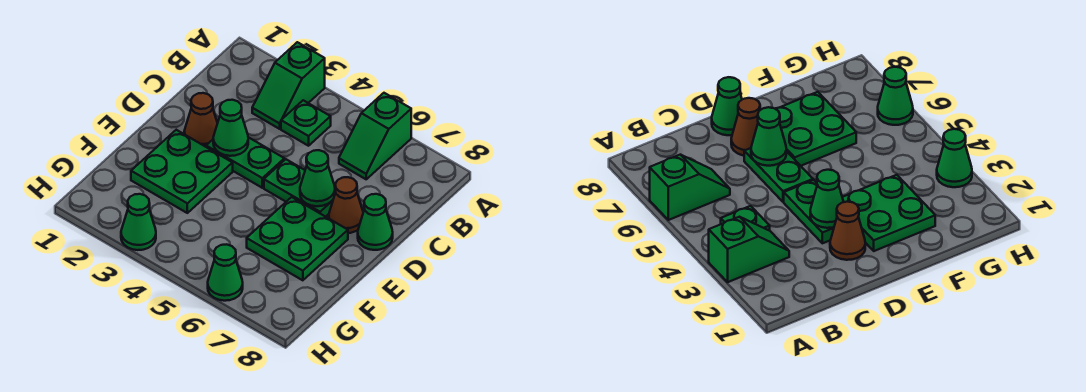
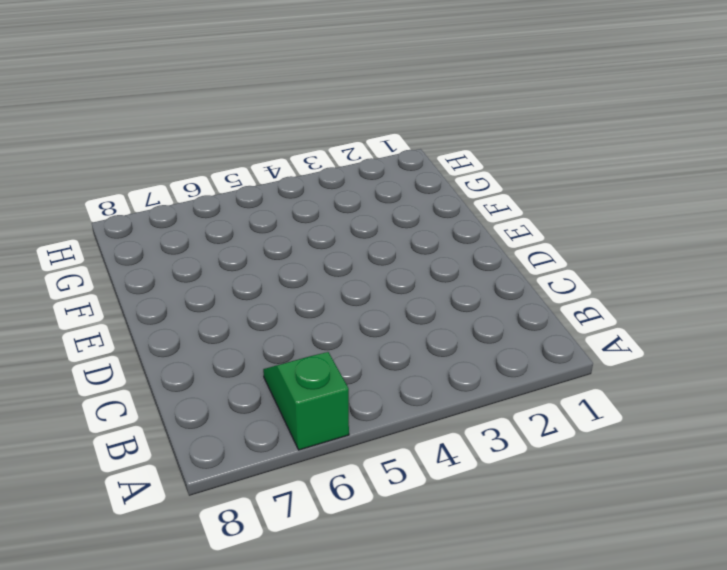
none -> green slope A3:B3 level 1 top A
none -> green plate B4 level 1
none -> brown cone D2 level 1

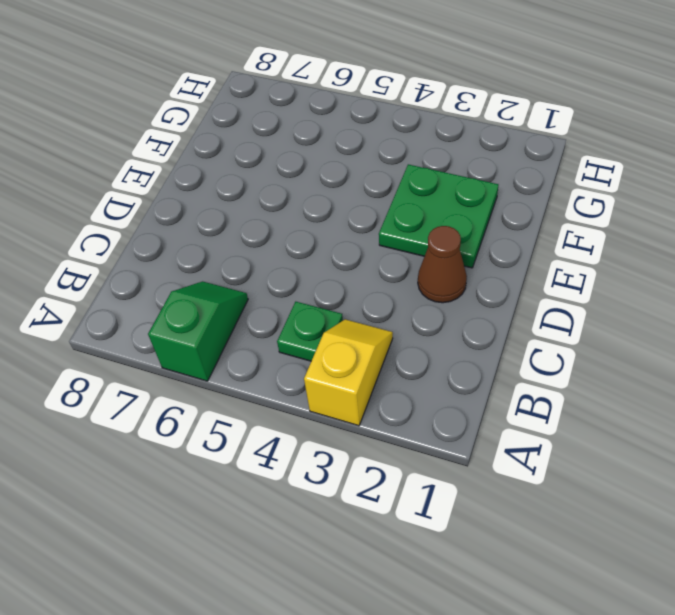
yellow slope A3:B3 level 1 top A -> green slope A3:B3 level 1 top A
none -> green plate D3:D4 level 1
none -> green plate D5:D6 level 1
none -> brown cone D7 level 1

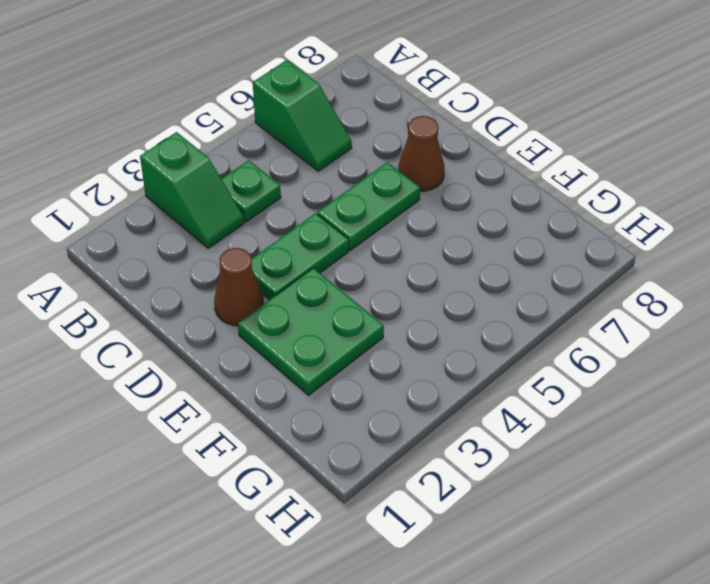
none -> green cone D8 level 1
none -> green plate E6:F7 level 1
none -> green cone H3 level 1

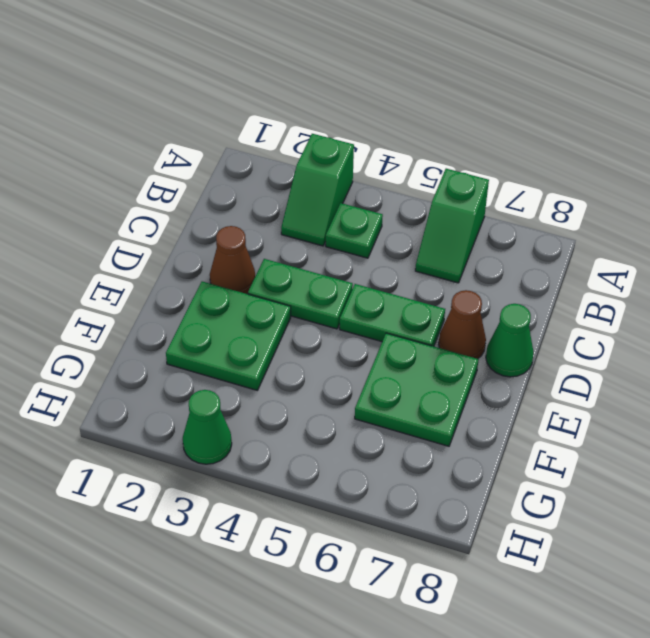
none -> green cone H6 level 1
none -> green cone D3 level 2
none -> green cone D6 level 2

